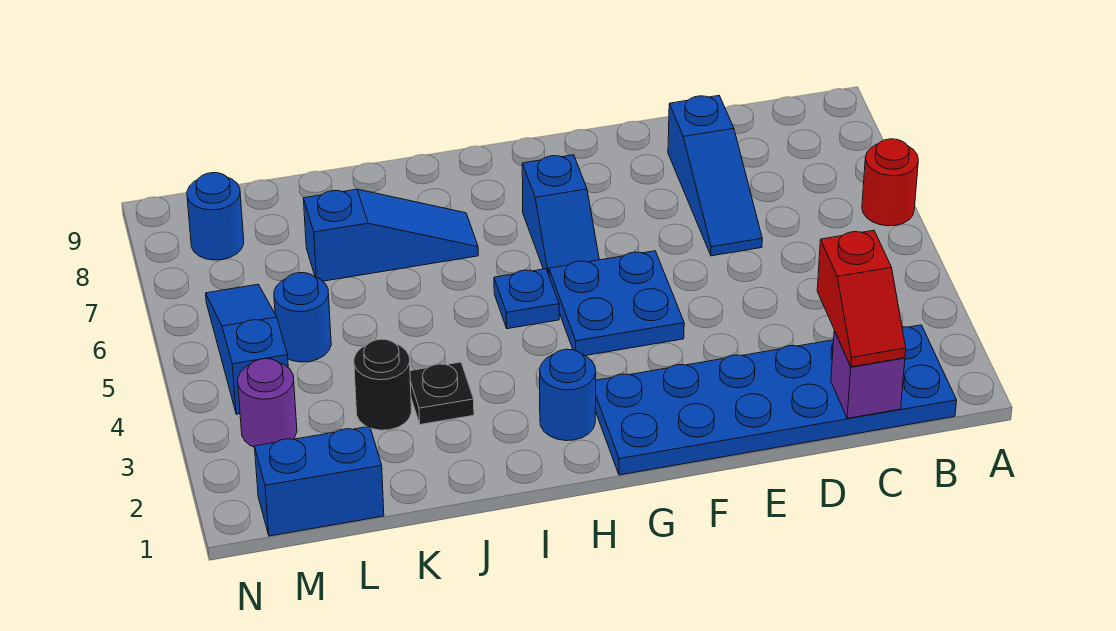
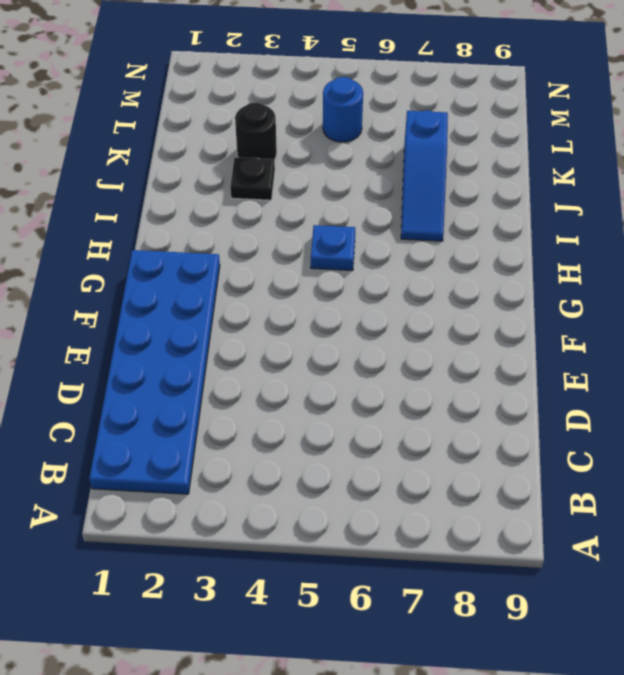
none -> red round brick A6 level 1
none -> blue slope D6:D8 level 1 top 8
none -> blue plate F4:G5 level 1

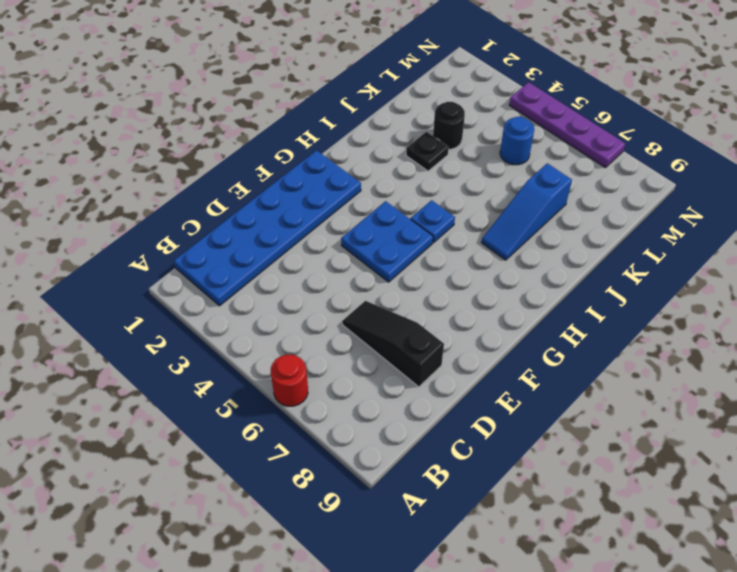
black slope D6:D8 level 1 top 8 -> blue slope D6:D8 level 1 top 8
purple plate N4:N7 level 1 -> none
none -> blue slope G6:G7 level 1 top 7
none -> blue round brick H2 level 1
none -> blue brick L1:M1 level 1

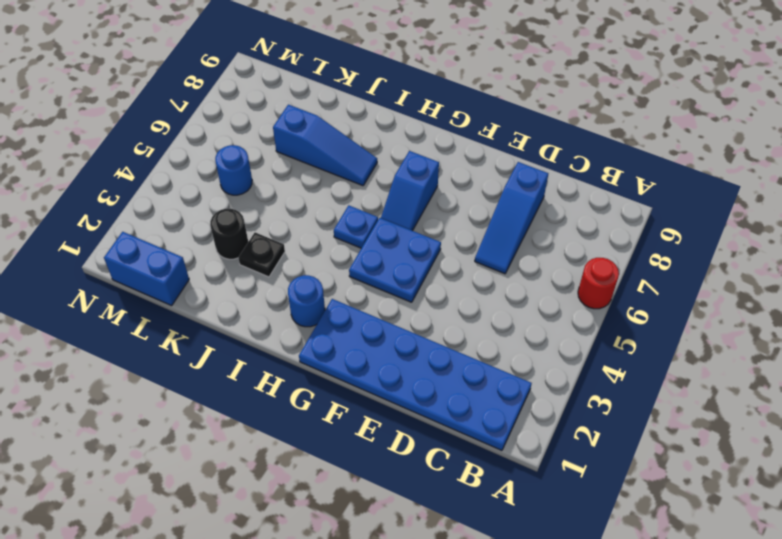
none -> purple round brick M3 level 1
none -> blue slope M4:M6 level 1 top 4
none -> blue round brick M8 level 1

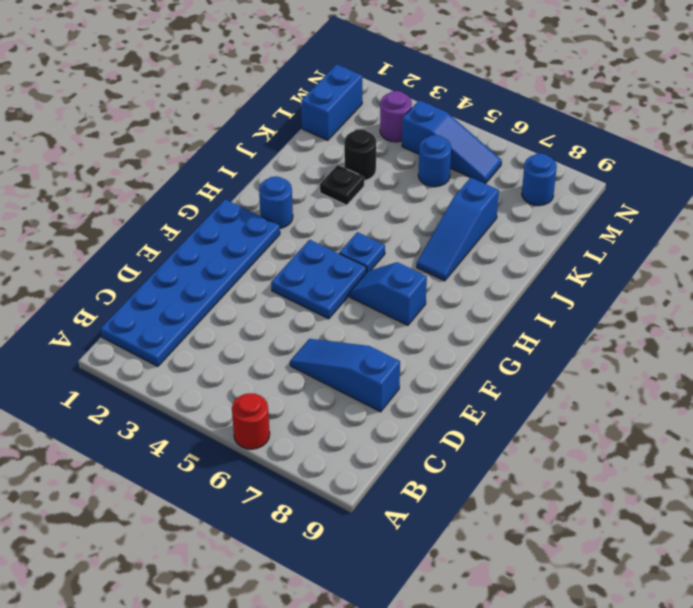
none -> purple brick C1 level 2
none -> red slope C1:C2 level 3 top 2

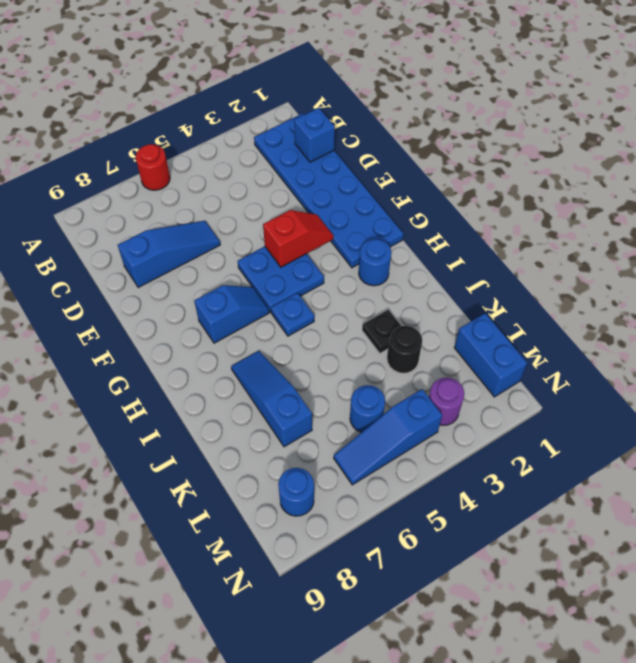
blue brick C1 level 2 -> purple brick C1 level 2
red slope F3:F4 level 2 top 4 -> red slope C1:C2 level 3 top 2

